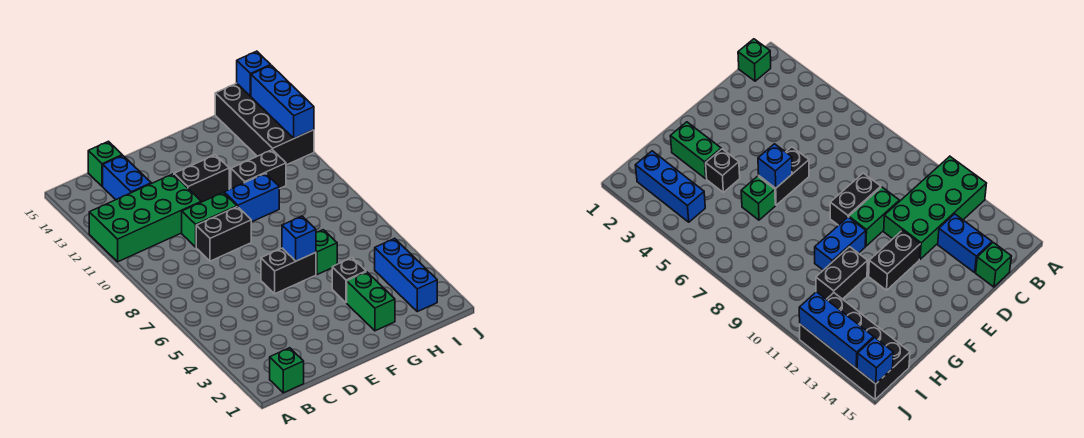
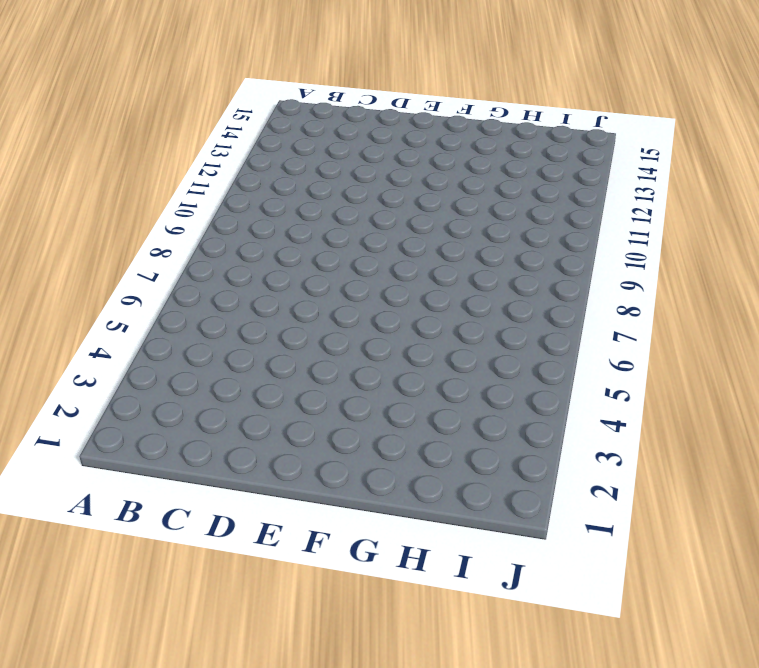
none -> green brick A11:D12 level 1
none -> green brick B1 level 1
none -> blue brick C13:C14 level 1

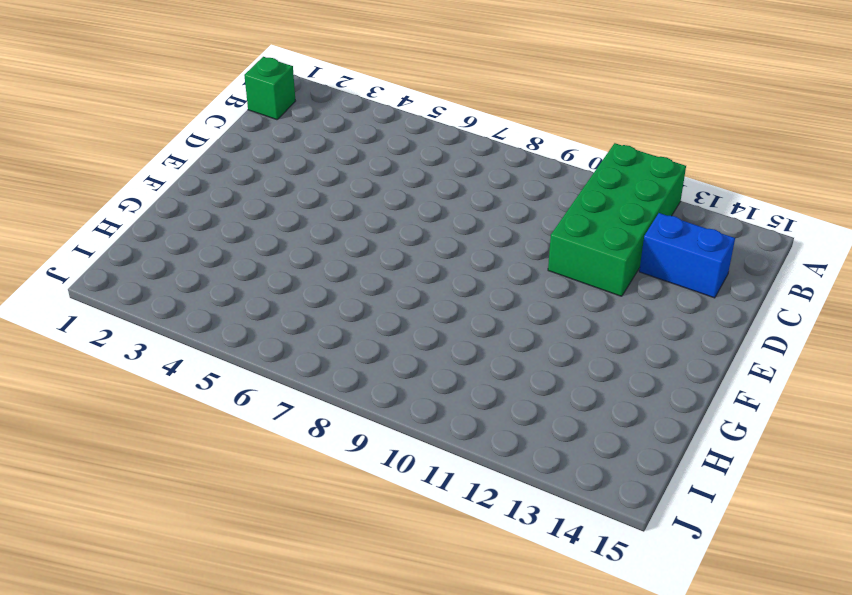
none -> green brick C15 level 1
none -> black brick D9:E9 level 1
none -> green brick D10:E10 level 1

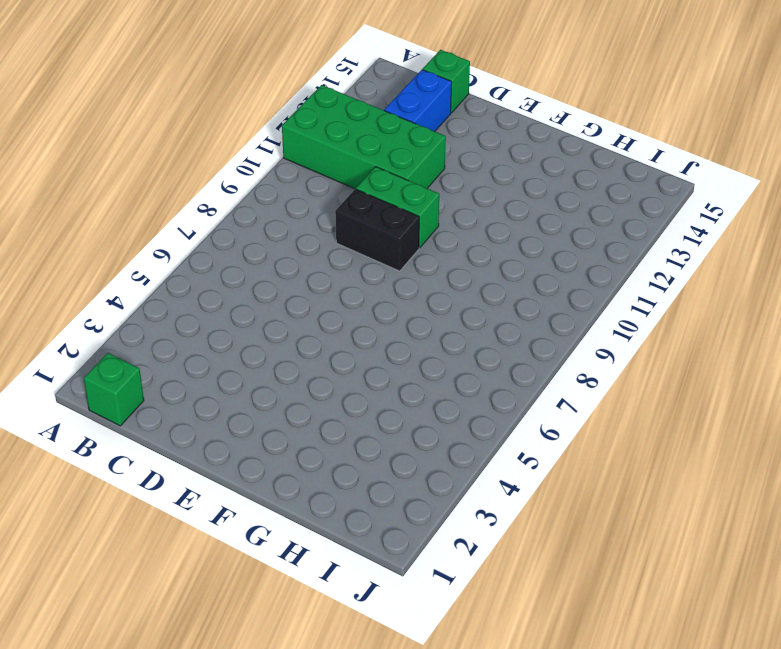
none -> black brick E6:F6 level 1
none -> black brick E12:F12 level 1
none -> blue brick F10:G10 level 1

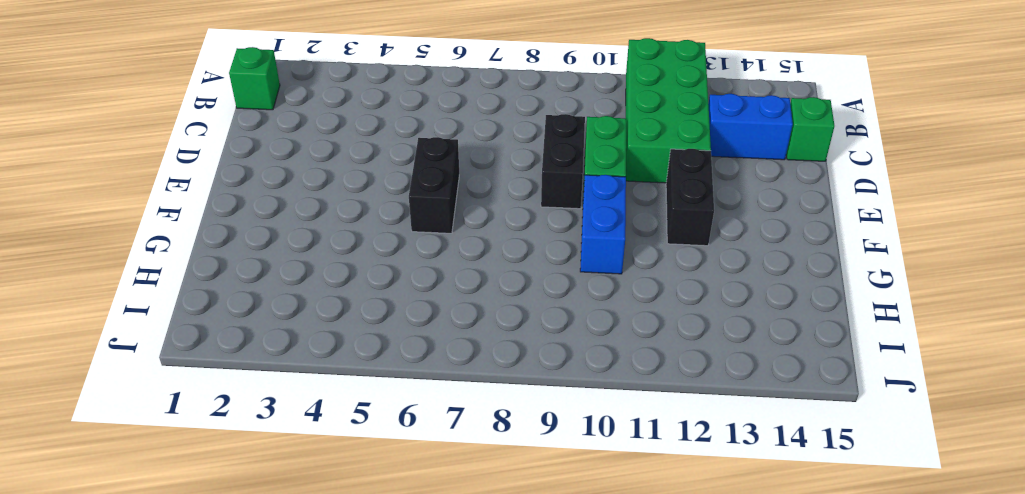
none -> green brick G2:G3 level 1
none -> black brick G4 level 1
none -> green brick G6 level 1

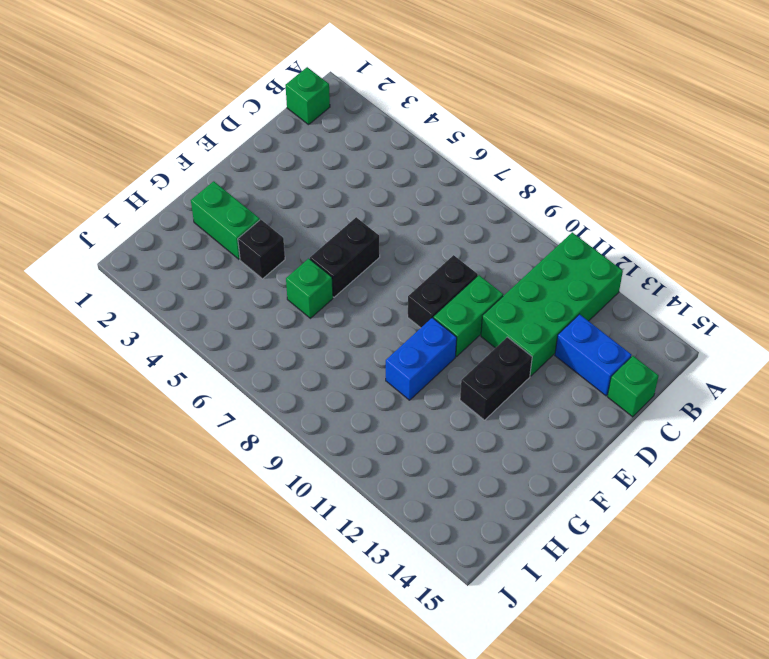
none -> black brick G11:H11 level 1
none -> blue brick I2:I4 level 1
none -> black brick I12:J15 level 1

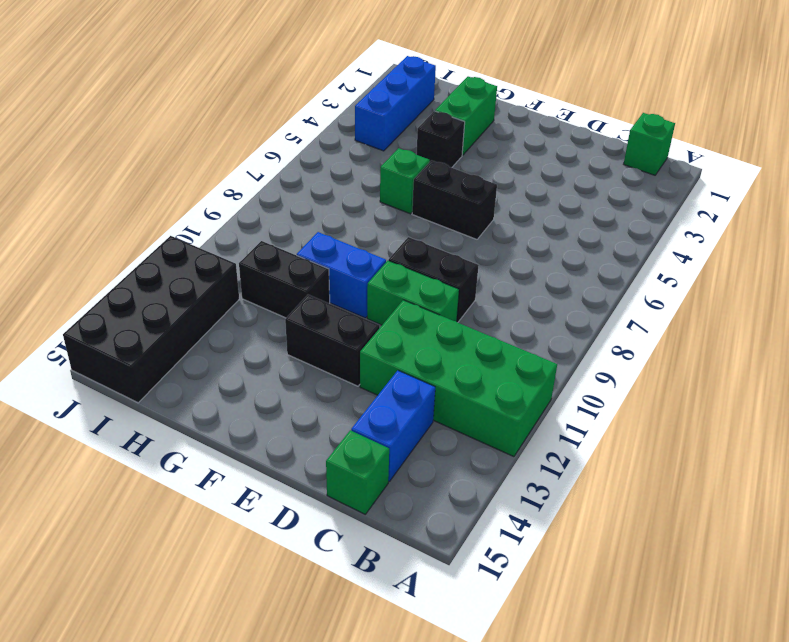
none -> blue brick F6 level 2
none -> blue brick J12:J14 level 2
none -> blue brick J15 level 2

